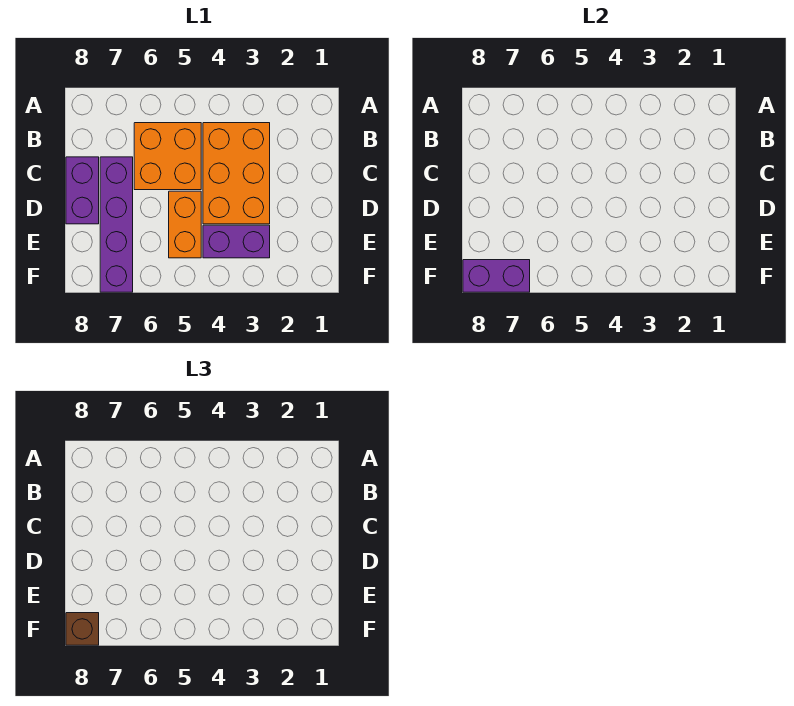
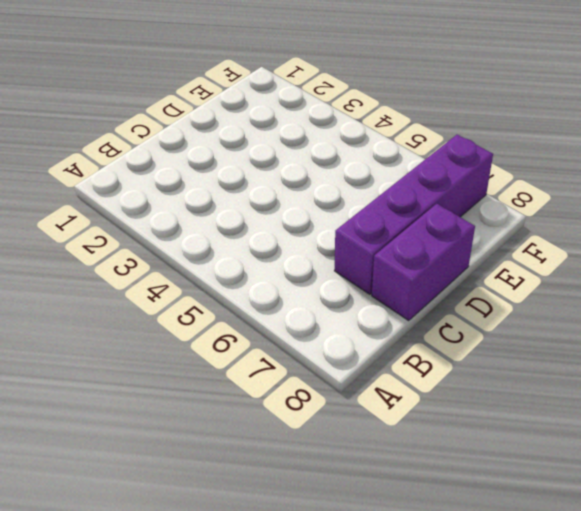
none -> orange brick B3:D4 level 1
none -> orange brick B5:C6 level 1

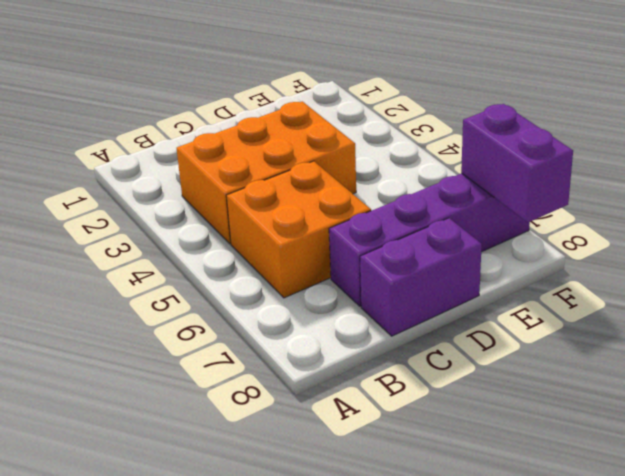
none -> orange brick D5:E5 level 1
none -> purple brick E3:E4 level 1

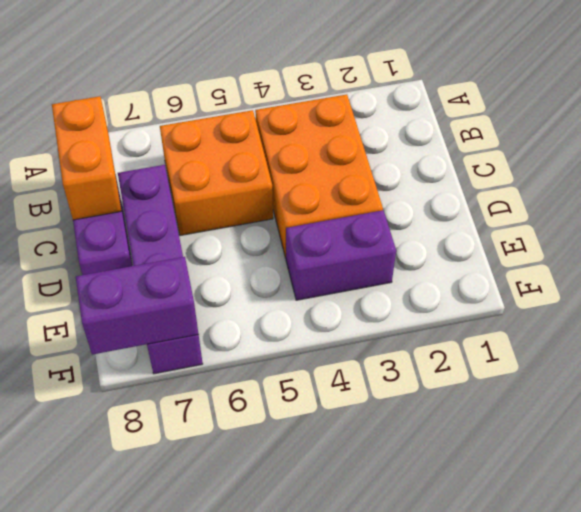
orange brick B8:C8 level 2 -> orange brick D5:E5 level 1
none -> brown brick F8 level 3

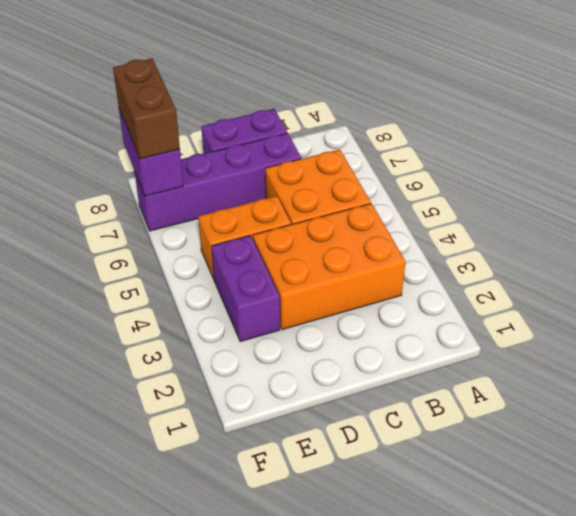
brown brick F7:F8 level 3 -> brown brick F8 level 3

